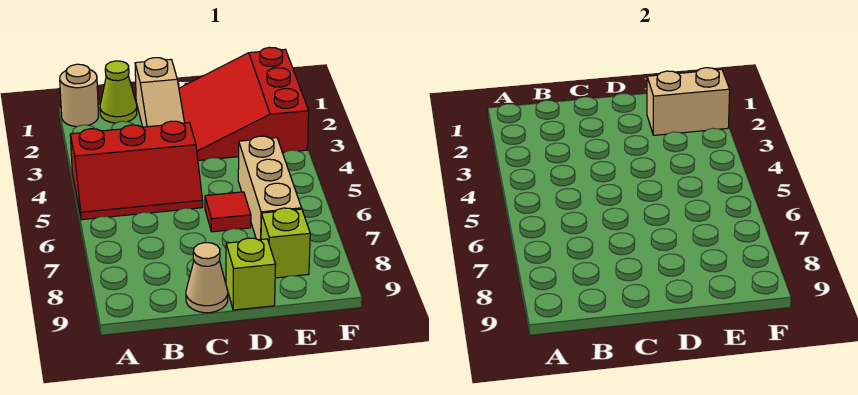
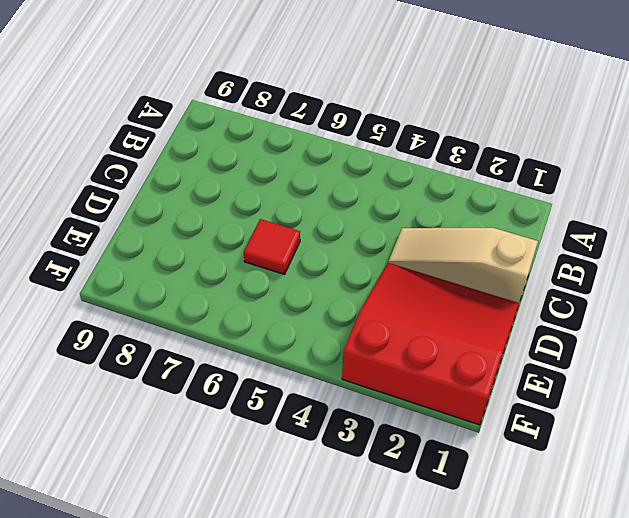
none -> tan round brick A1 level 1
none -> red slope A4:C5 level 1 top 4

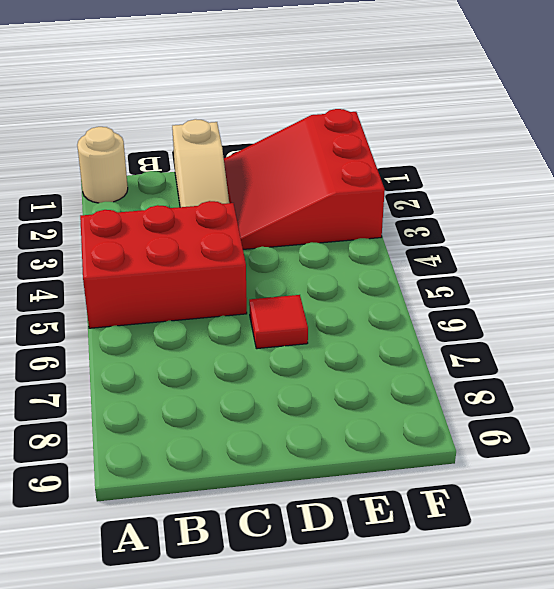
red brick A4:C5 level 1 -> red slope A4:C5 level 1 top 4
none -> lime cone B1 level 1
none -> tan cone C9 level 1

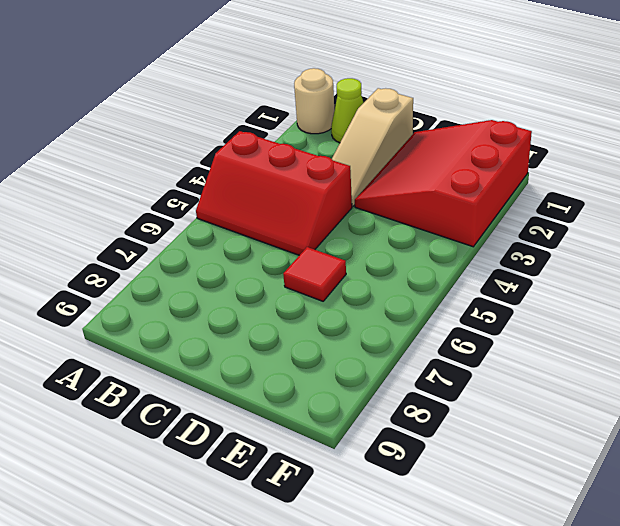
none -> tan cone C9 level 1
none -> lime brick D9 level 1

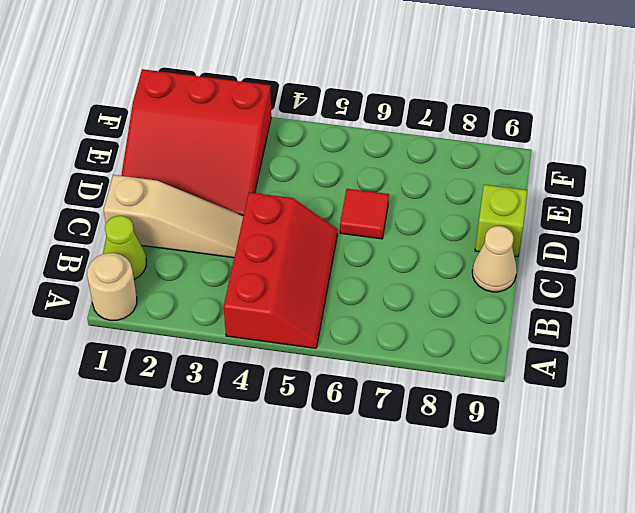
none -> tan brick E5:E7 level 1
none -> lime brick E8 level 1

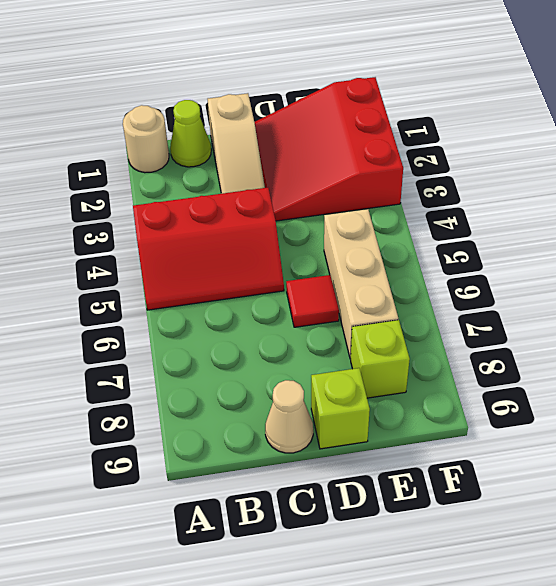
none -> tan brick E2:F2 level 2

